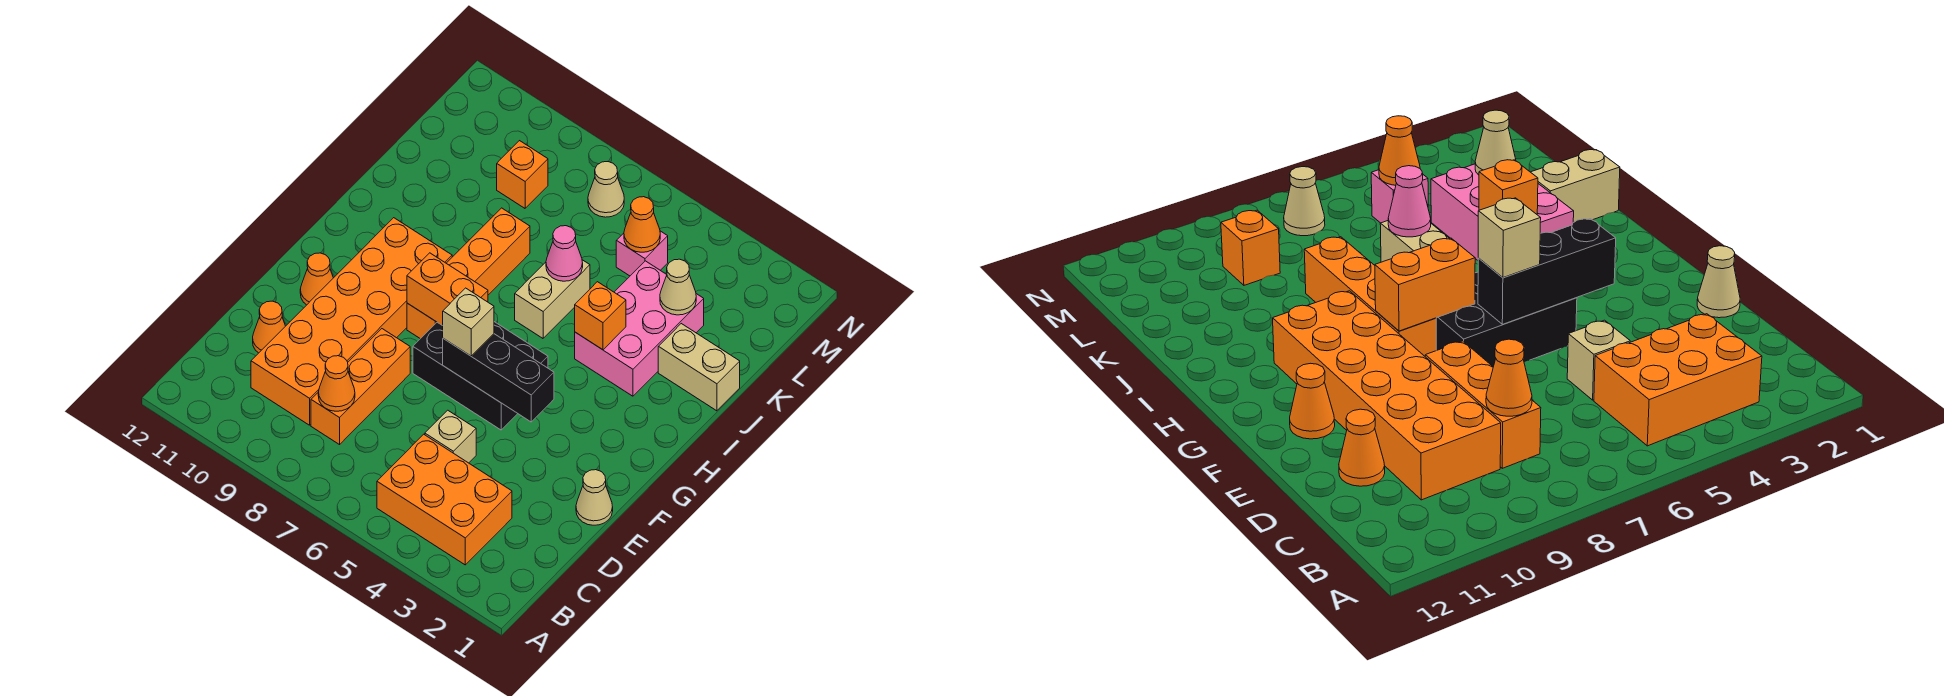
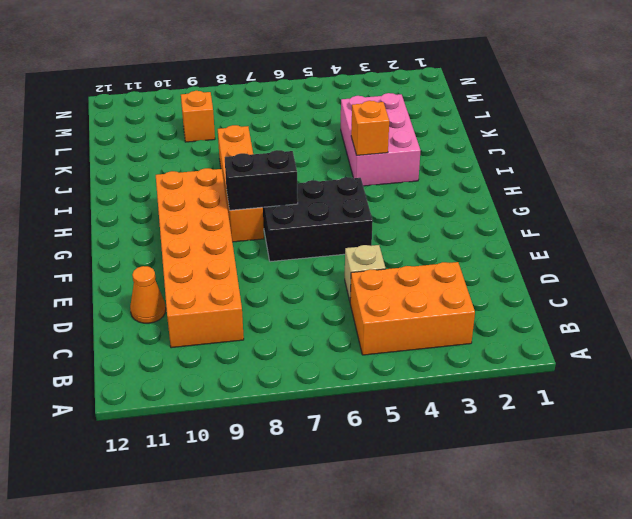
black brick G7:G8 level 2 -> orange brick G7:G8 level 2
none -> orange brick C8:E8 level 1
none -> tan cone E1 level 1
none -> orange cone F11 level 1

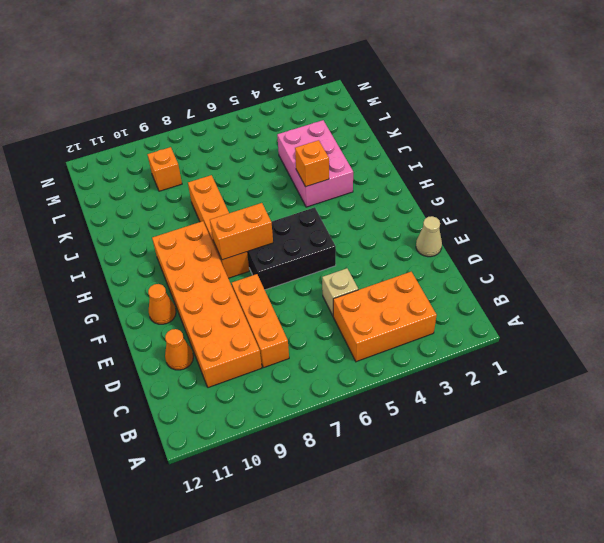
none -> tan brick I6:J6 level 1
none -> tan brick J1:J2 level 1
none -> pink brick L5 level 1

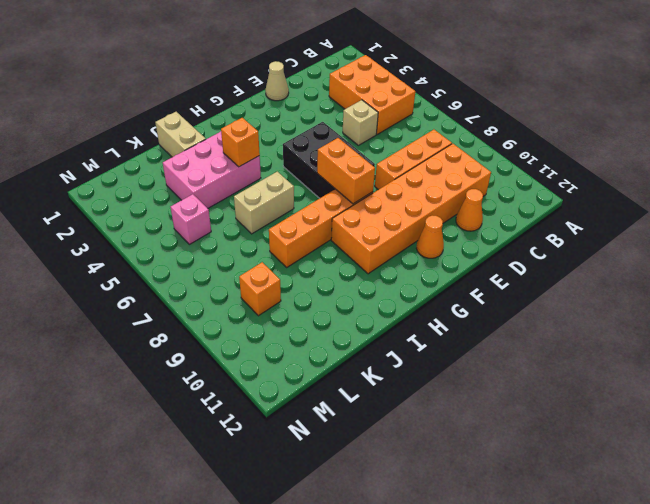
none -> tan cone M7 level 1
none -> orange cone C8 level 2
none -> black brick F4:F6 level 2

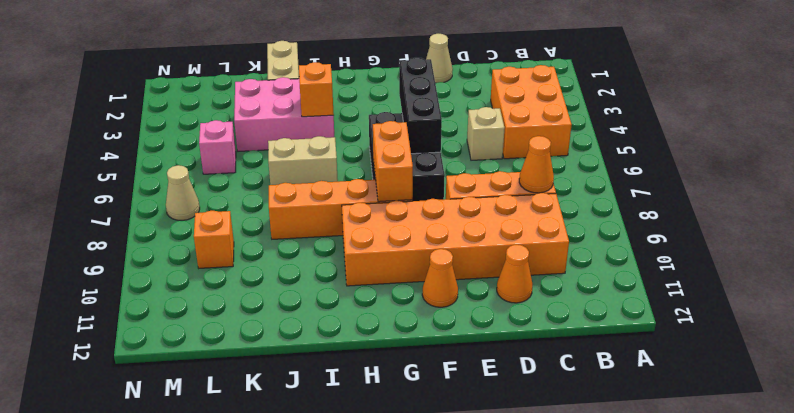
none -> pink cone J6 level 2
none -> tan cone K3 level 2
none -> orange cone L5 level 2

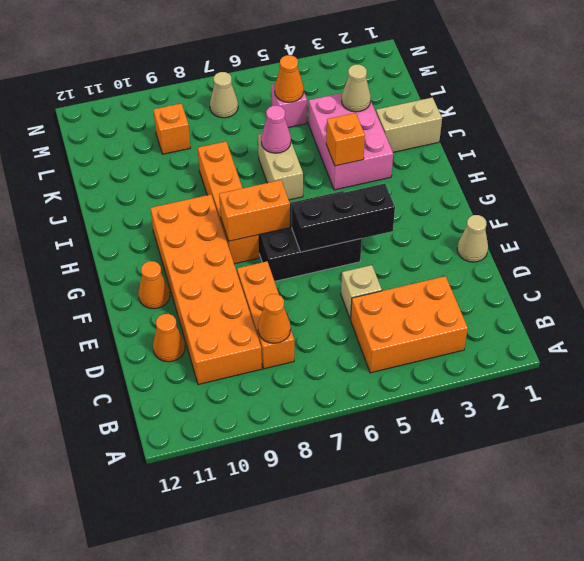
none -> tan brick F6 level 3

